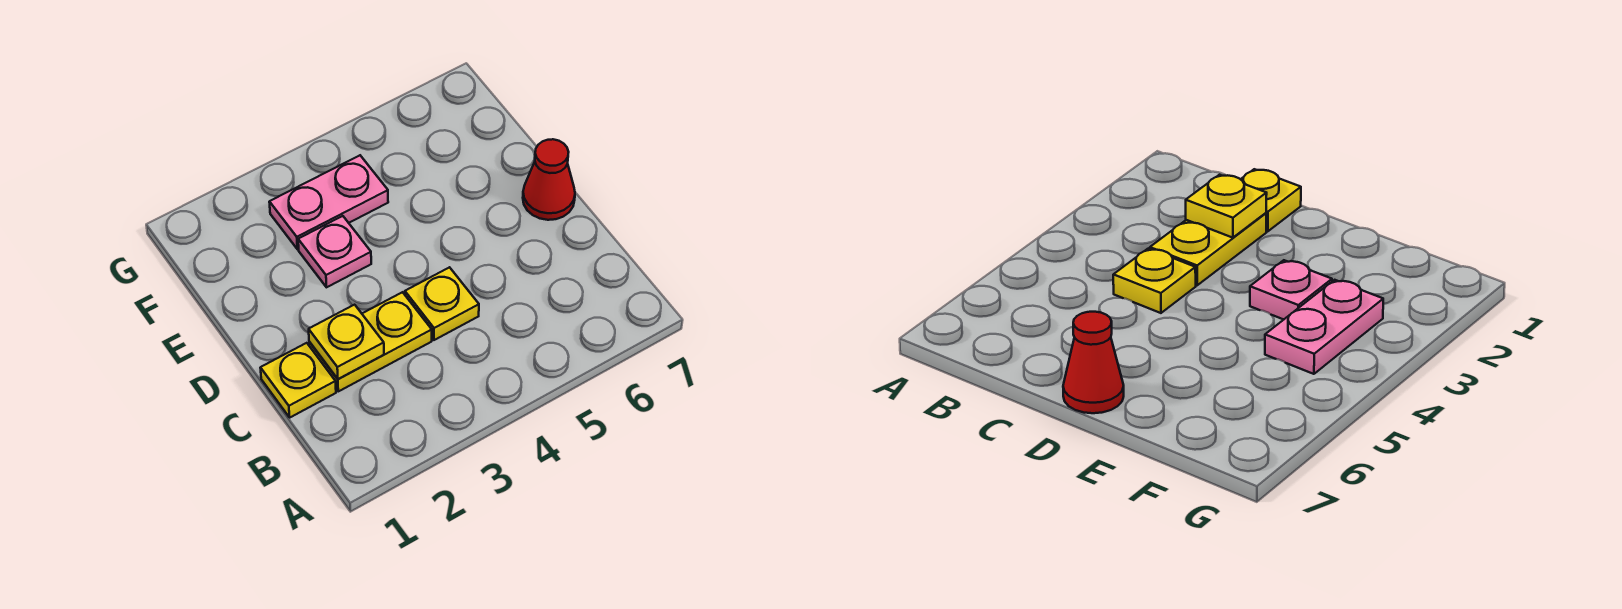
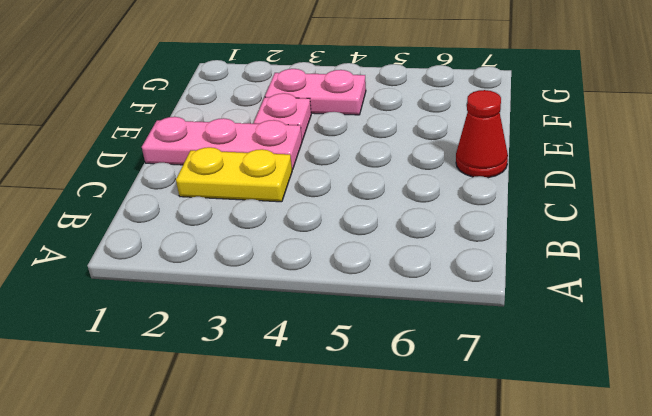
pink plate D1:D3 level 1 -> none
none -> yellow plate C1 level 1
none -> yellow plate C4 level 1

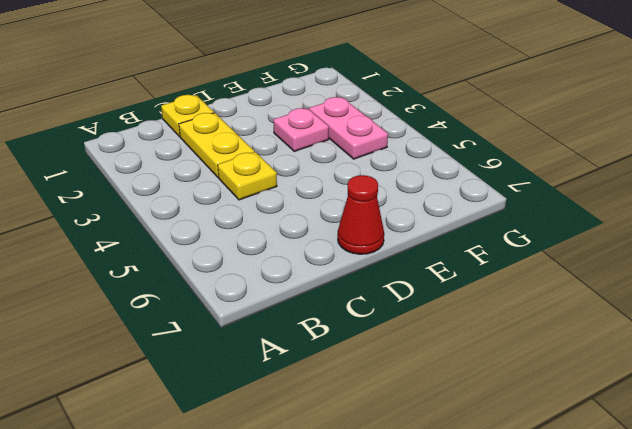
none -> yellow plate C2 level 2

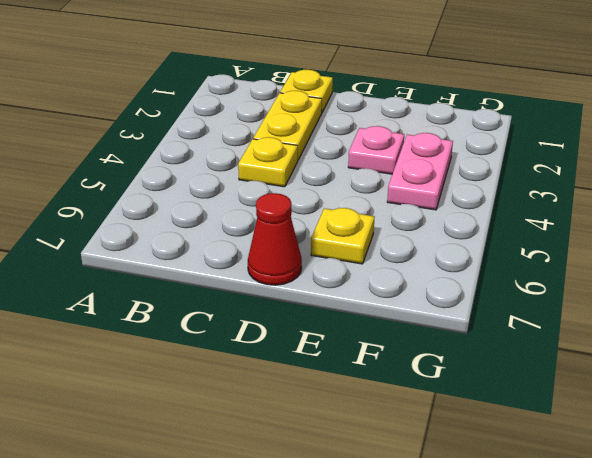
yellow plate E6 level 1 -> yellow plate C2 level 2

